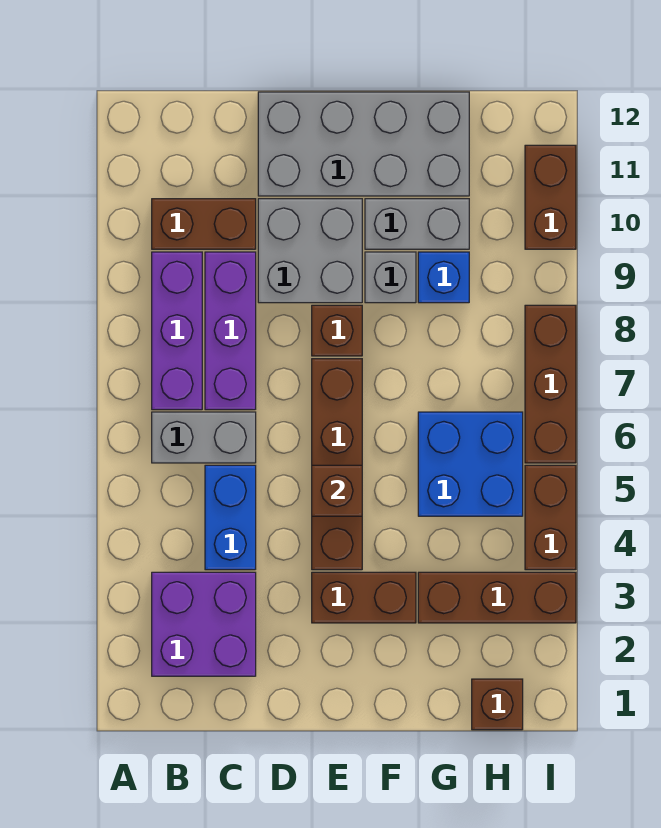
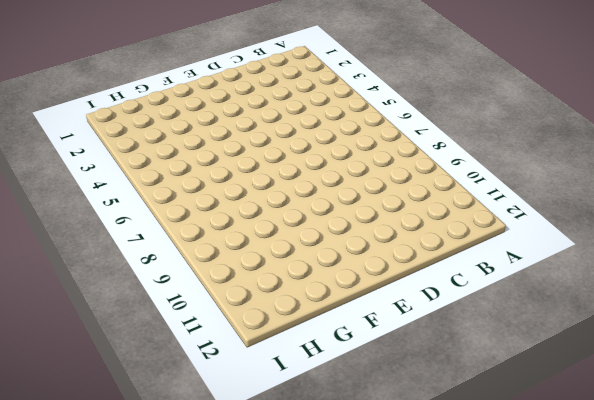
none -> purple brick B2:C3 level 1
none -> grey brick B6:C6 level 1
none -> purple brick B7:B9 level 1

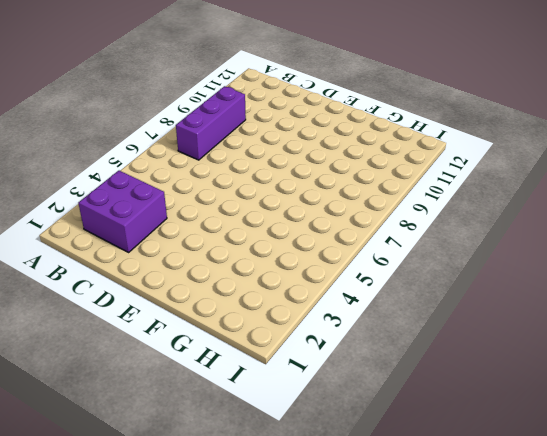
none -> grey brick B6:C6 level 1
none -> brown brick B10:C10 level 1
none -> blue brick C4:C5 level 1

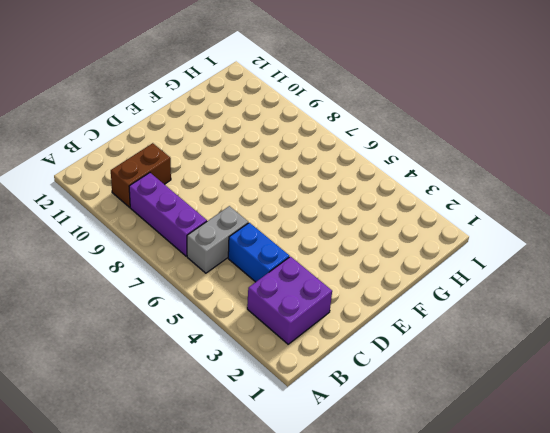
none -> purple brick C7:C9 level 1
none -> grey brick D9:E10 level 1
none -> grey brick D11:G12 level 1

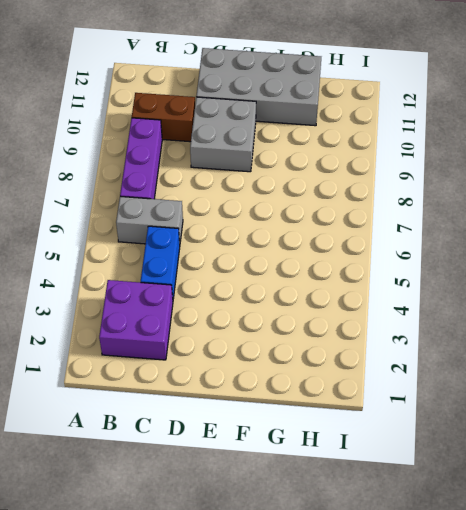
none -> purple brick C7:C9 level 1
none -> brown brick E3:F3 level 1
none -> brown brick E4:E7 level 1

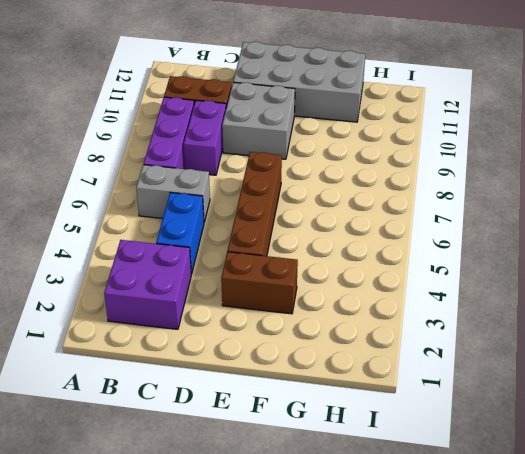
purple brick C8:C9 level 1 -> purple brick C7:C9 level 1
none -> brown brick E8 level 1
none -> grey brick F9 level 1
none -> grey brick F10:G10 level 1

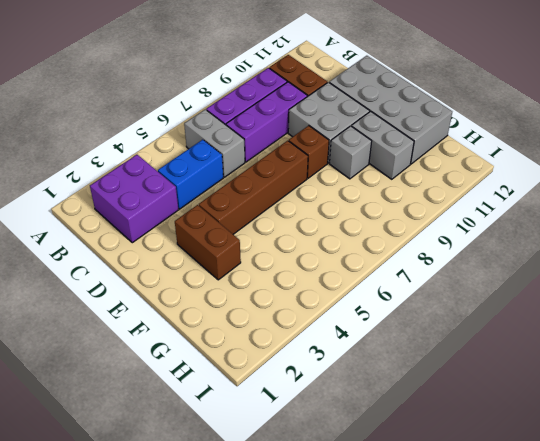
none -> brown brick G3:I3 level 1
none -> blue brick G5:H6 level 1
none -> blue brick G9 level 1

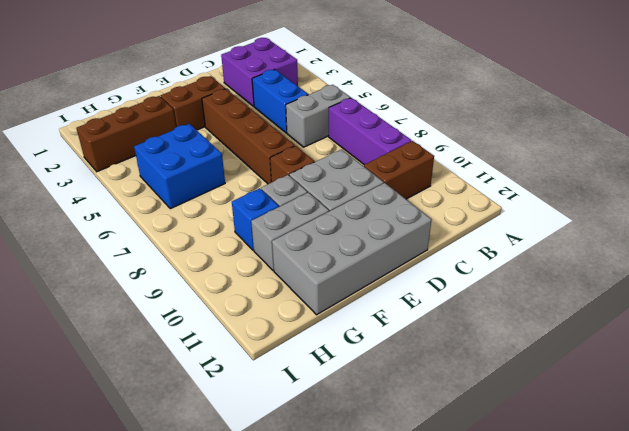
none -> purple brick C7:C9 level 1
none -> brown brick H1 level 1
none -> brown brick I4:I5 level 1

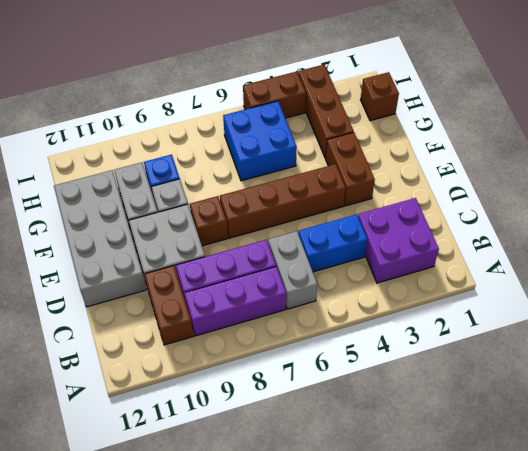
none -> brown brick I6:I8 level 1
none -> brown brick I10:I11 level 1
none -> brown brick E5 level 2

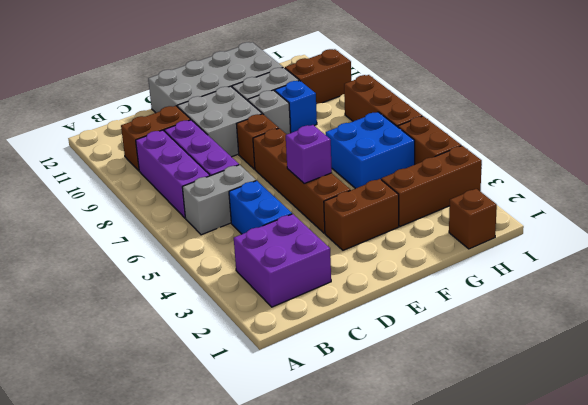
purple brick E5 level 2 -> brown brick E5 level 2
brown brick H10:I10 level 1 -> brown brick I10:I11 level 1

